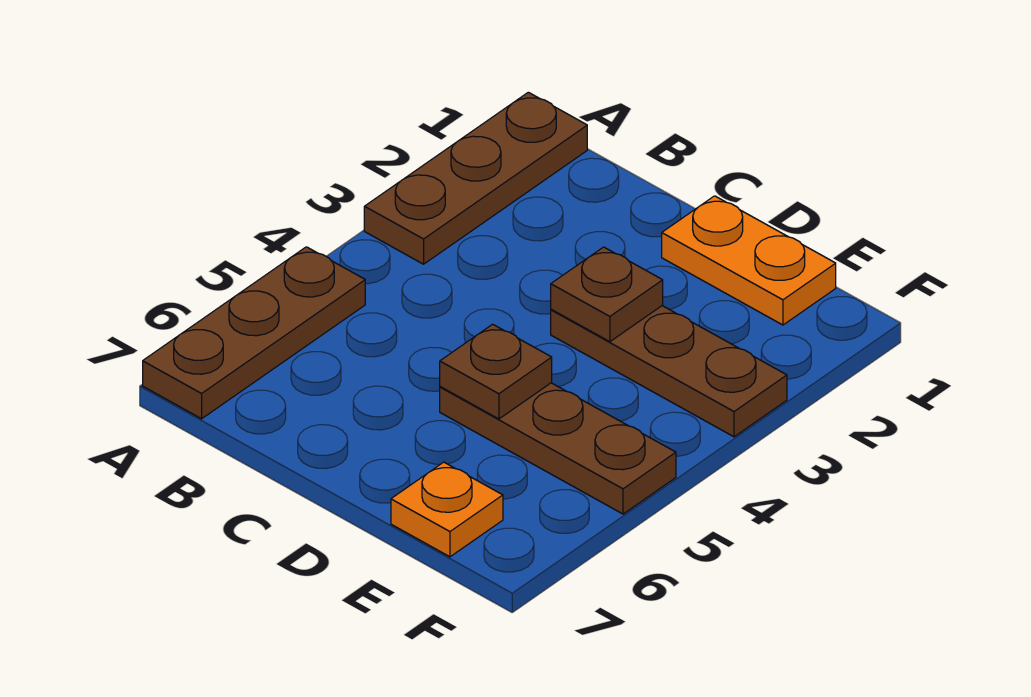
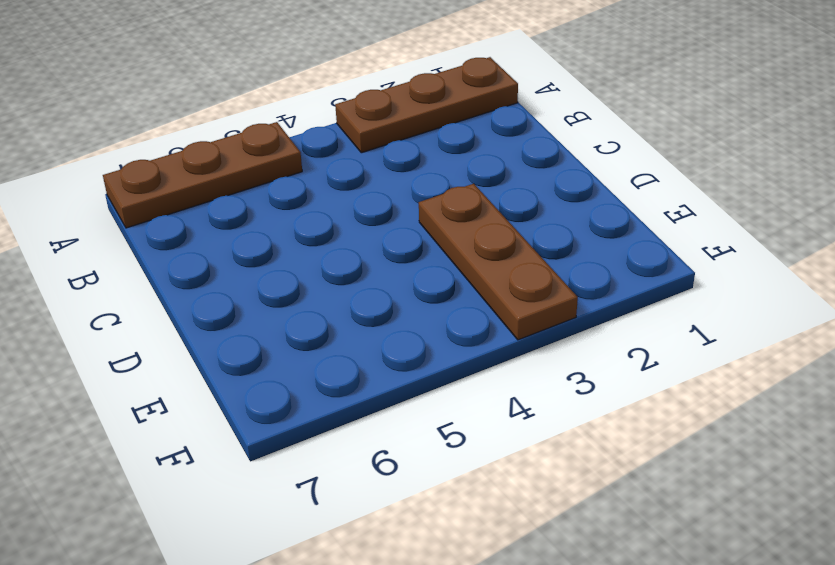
none -> orange plate D1:E1 level 1
none -> brown plate D5:F5 level 1

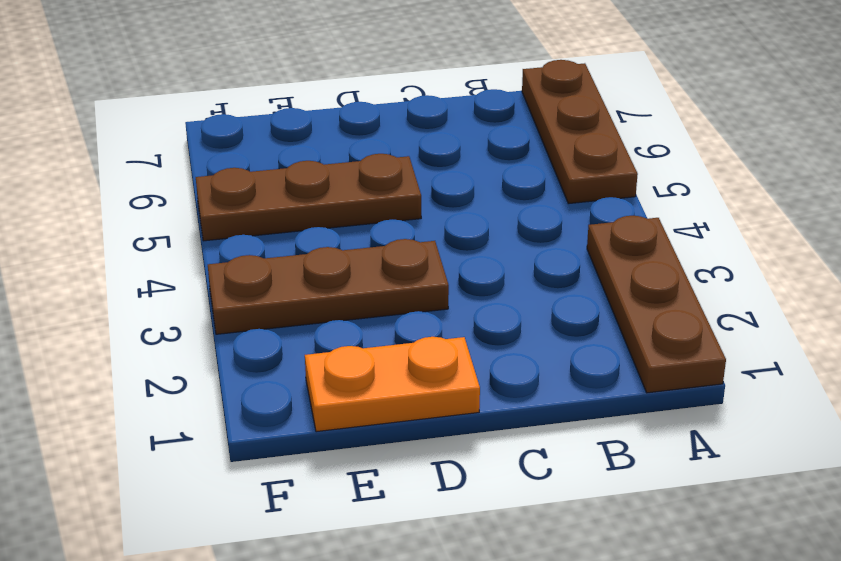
none -> orange plate E7 level 1
none -> brown plate D3 level 2

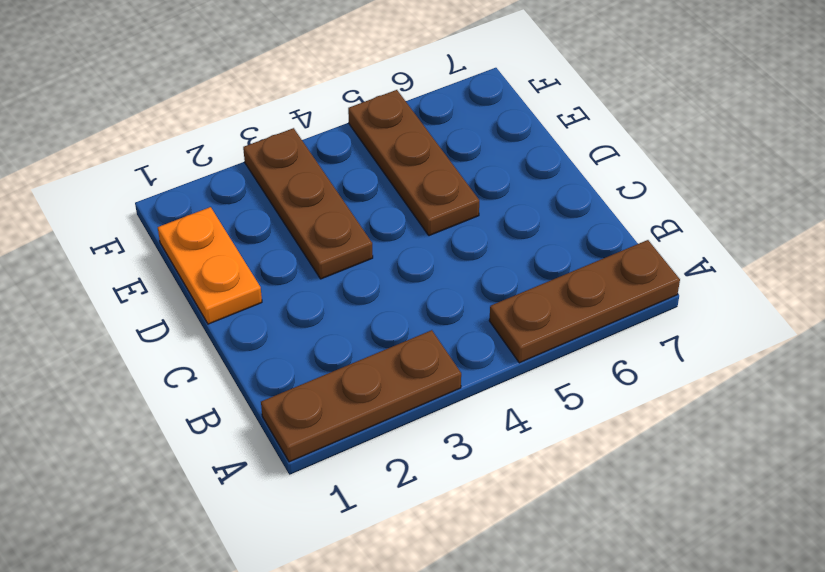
none -> orange plate E7 level 1
none -> brown plate D3 level 2

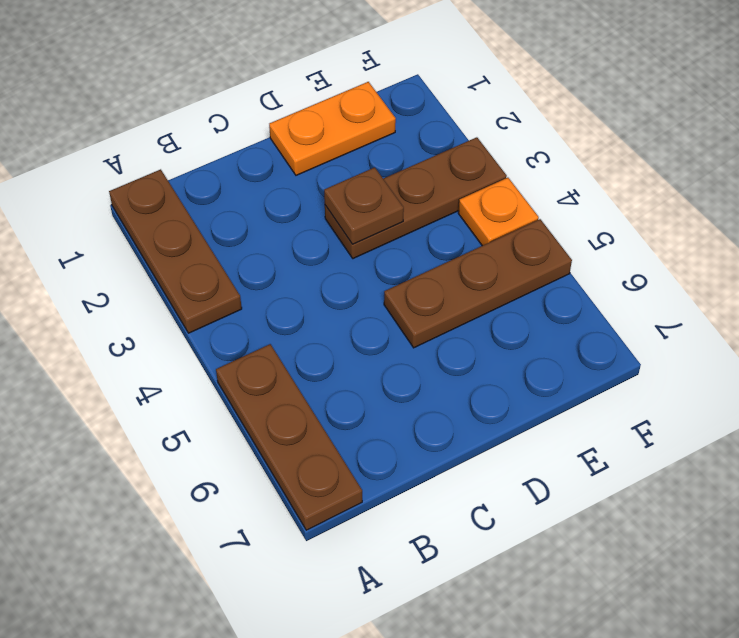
orange plate F4 level 1 -> orange plate E7 level 1
none -> brown plate D5 level 2

